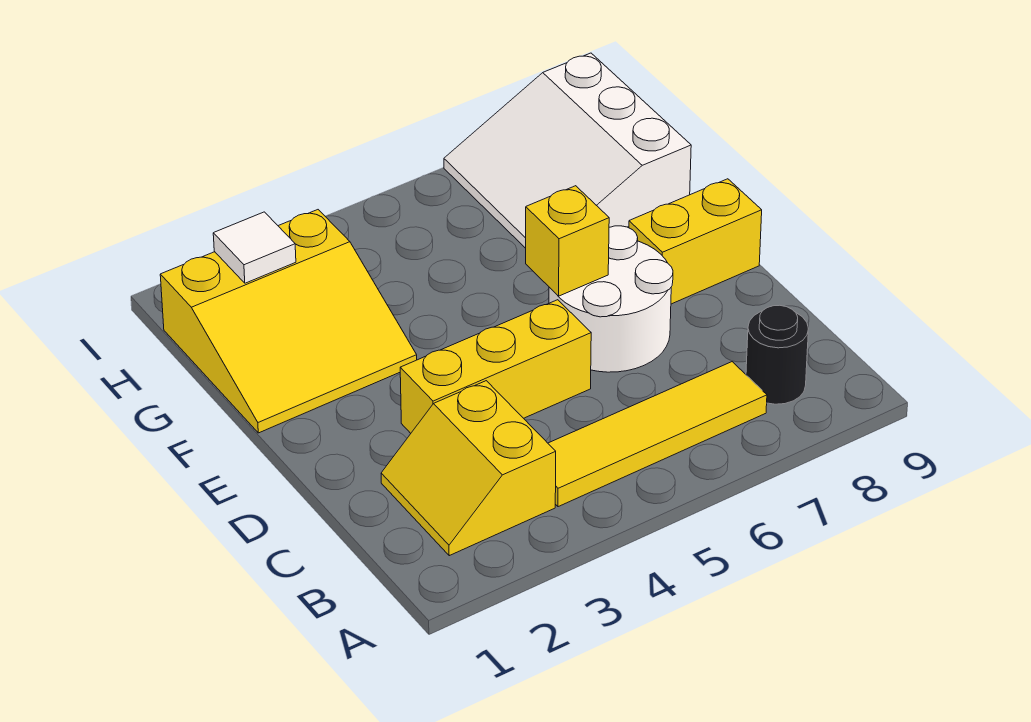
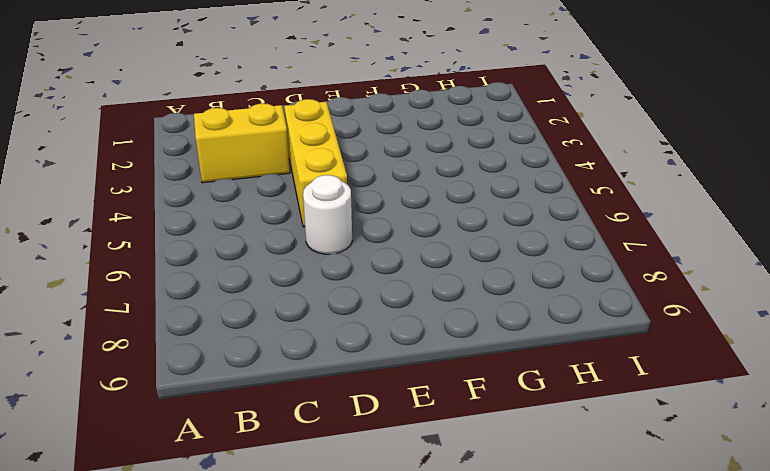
white round brick D6 level 1 -> white round brick D6:E7 level 1
none -> yellow tile B4:B7 level 1
none -> black round brick B8 level 1

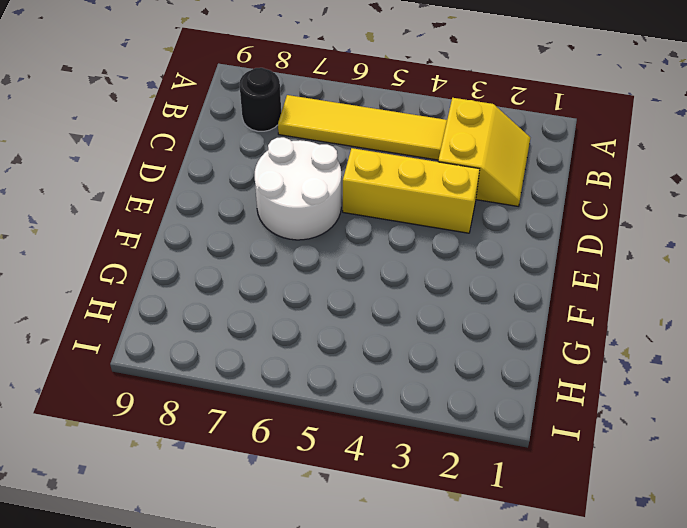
none -> yellow brick E8:E9 level 1
none -> yellow slope F1:H3 level 1 top H

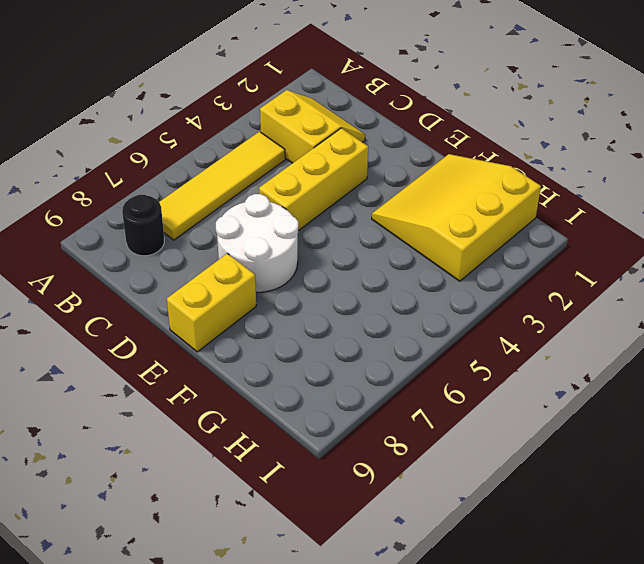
none -> white slope G7:I9 level 1 top 9
none -> yellow brick E6 level 2

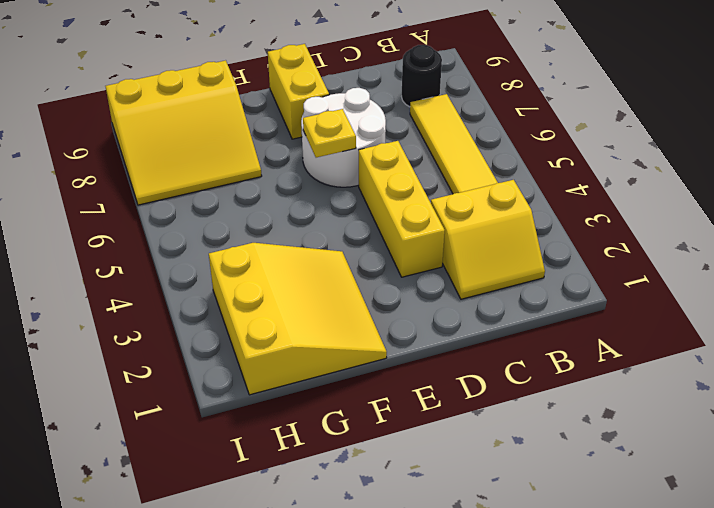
yellow plate E6 level 2 -> yellow brick E6 level 2
yellow slope G7:I9 level 1 top 9 -> white slope G7:I9 level 1 top 9
none -> white tile H2 level 2

